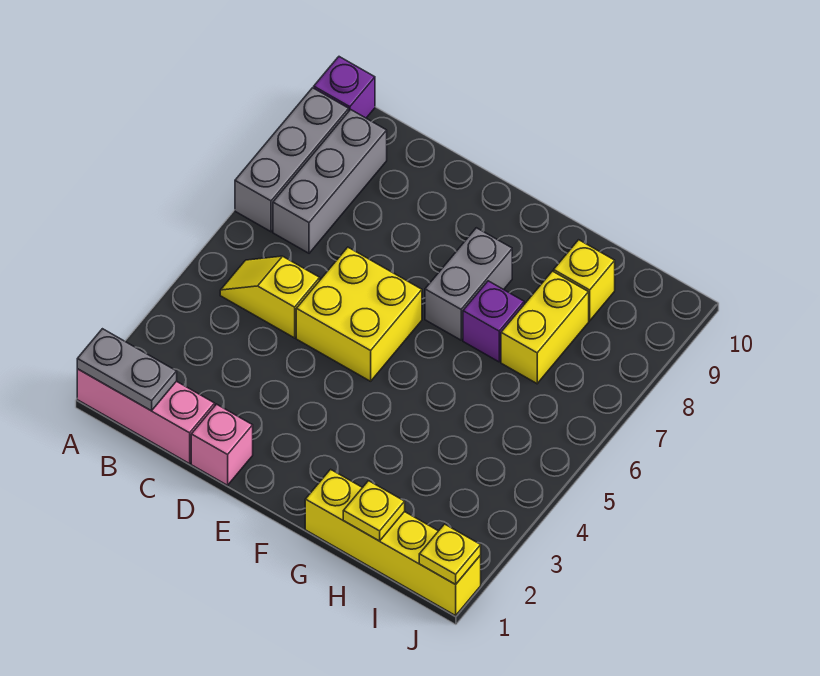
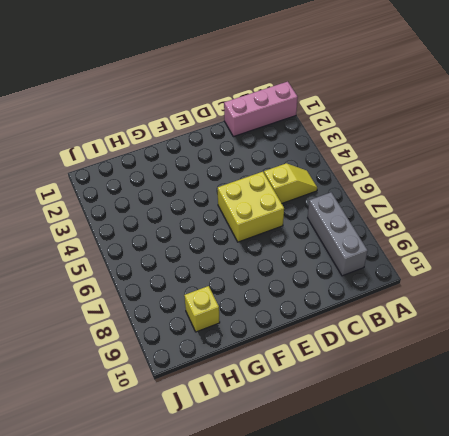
none -> grey brick A7:A9 level 1
none -> purple brick A10 level 1
none -> pink brick D1 level 1

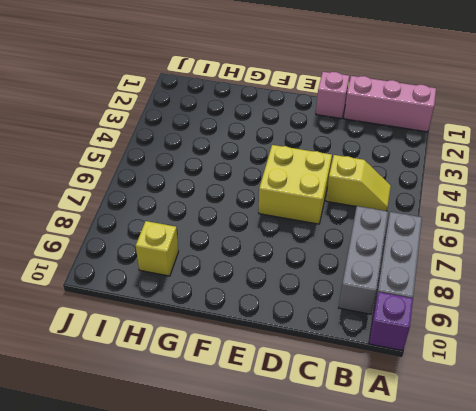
none -> grey brick F7:F8 level 1
none -> yellow brick G1:J1 level 1
none -> purple brick G7 level 1

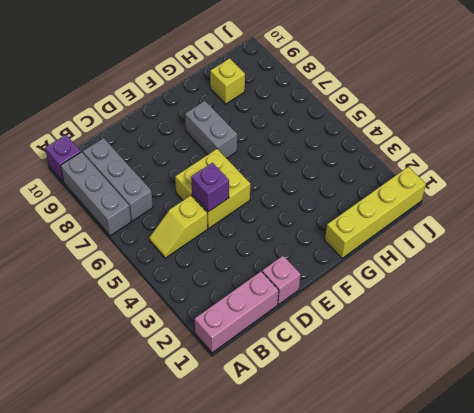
purple brick D5 level 2 -> purple brick G7 level 1
none -> yellow brick H7:H8 level 1
none -> grey plate A1:B1 level 2
none -> yellow plate H1 level 2

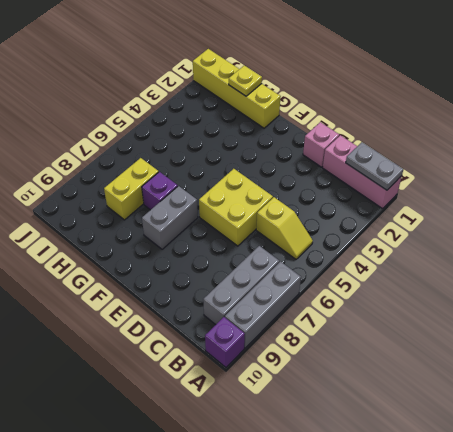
none -> yellow brick H9 level 1
none -> yellow plate J1 level 2

